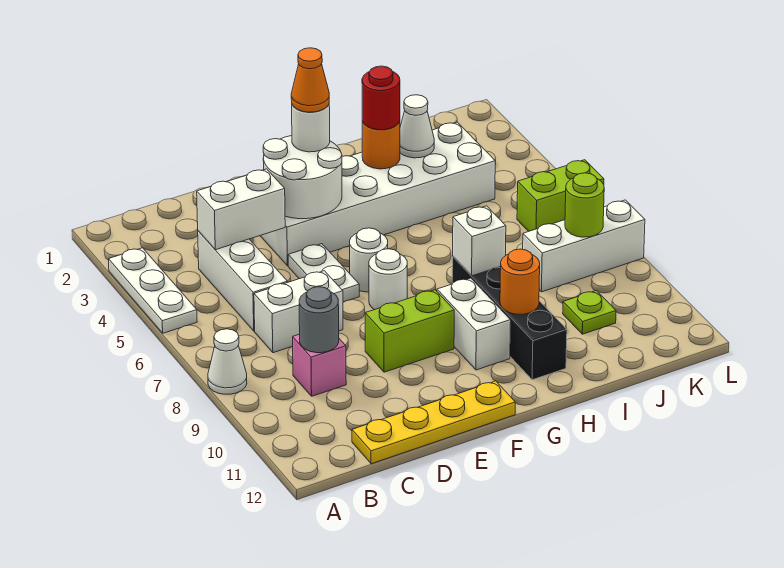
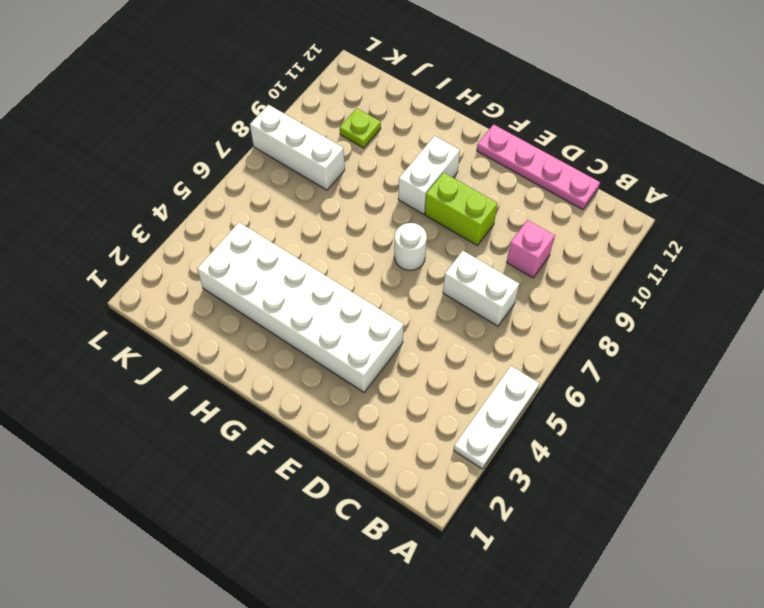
pink plate C12:F12 level 1 -> yellow plate C12:F12 level 1
none -> white cone A8 level 1
none -> white brick C4:C6 level 1
none -> white plate E5:E6 level 1

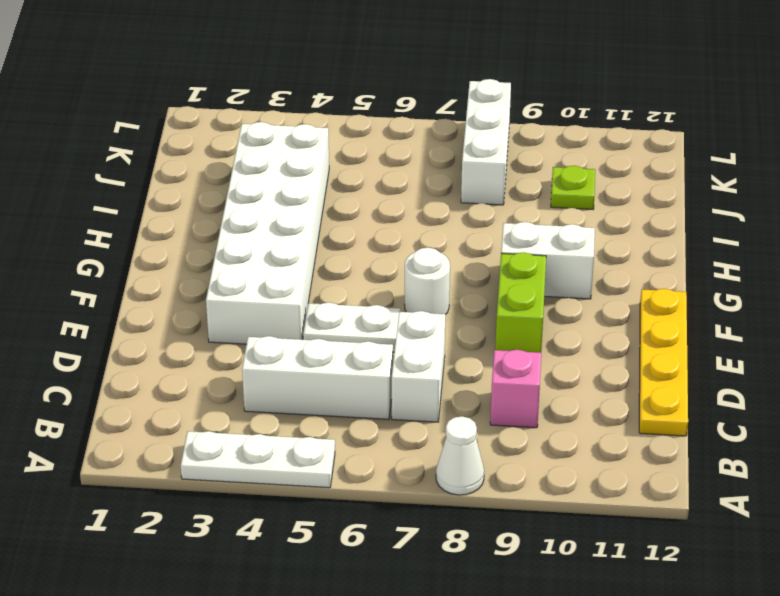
none -> white round brick F6 level 1
none -> black brick H8:H11 level 1
none -> lime brick K6:L6 level 1

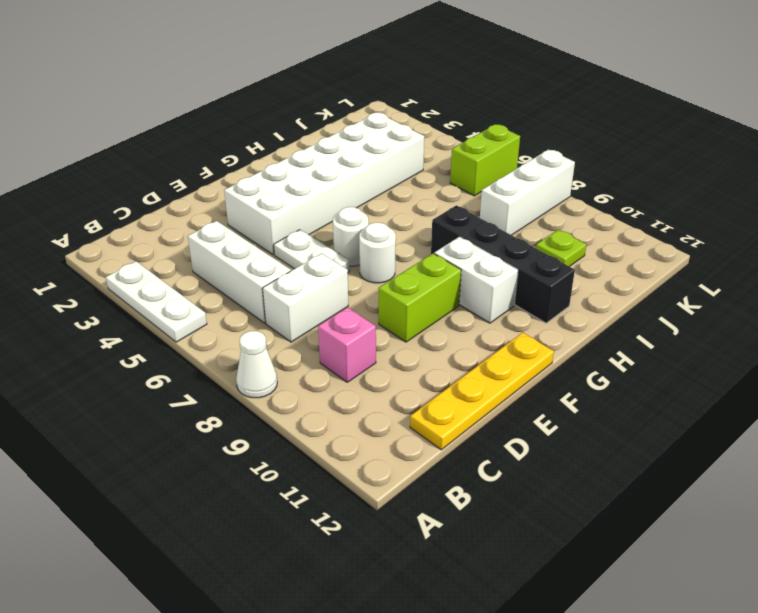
none -> white brick C4:D4 level 2
none -> grey round brick C9 level 2
none -> white round brick E3:F4 level 2

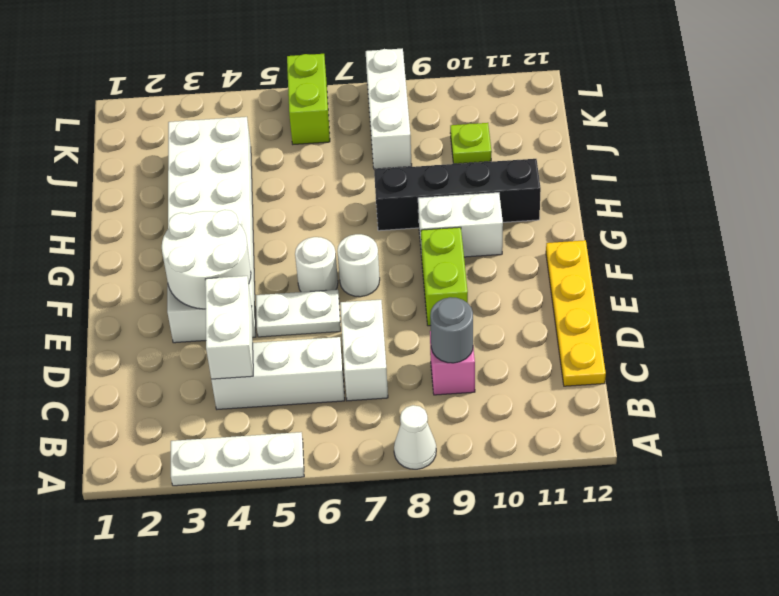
none -> orange round brick H3 level 2
none -> white brick H8 level 2
none -> orange round brick H10 level 2

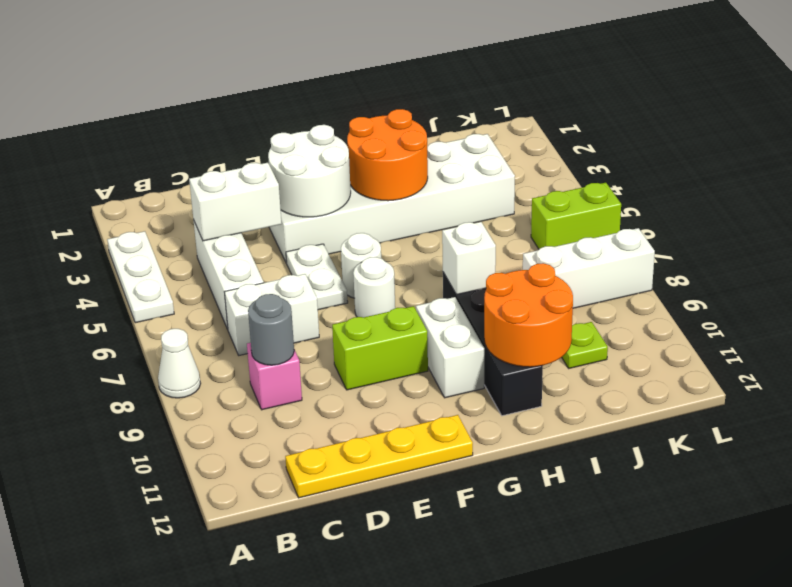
orange round brick G3:H4 level 2 -> orange round brick H3 level 2
orange round brick H10:I11 level 2 -> orange round brick H10 level 2
none -> white cone I3 level 2
none -> lime round brick K8 level 2
none -> white round brick F3 level 3

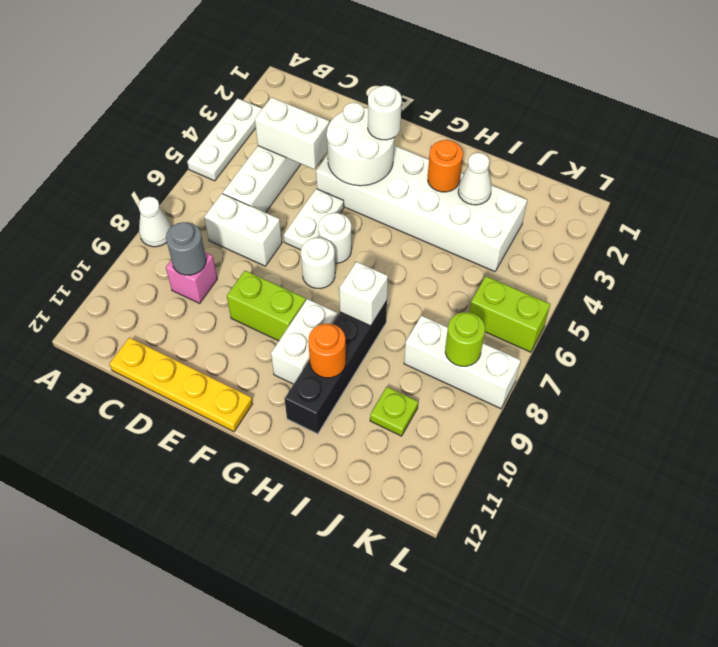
none -> red round brick H3 level 3
none -> orange cone F3 level 4

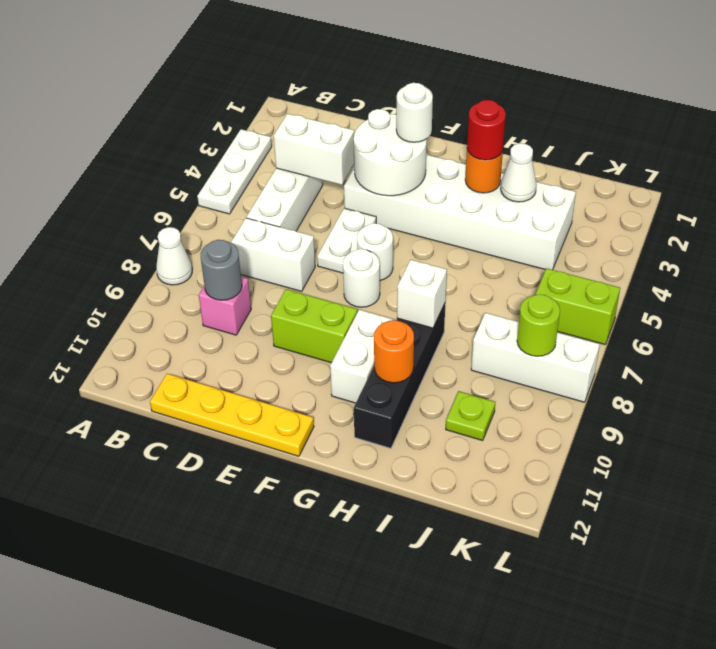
none -> orange cone F3 level 4

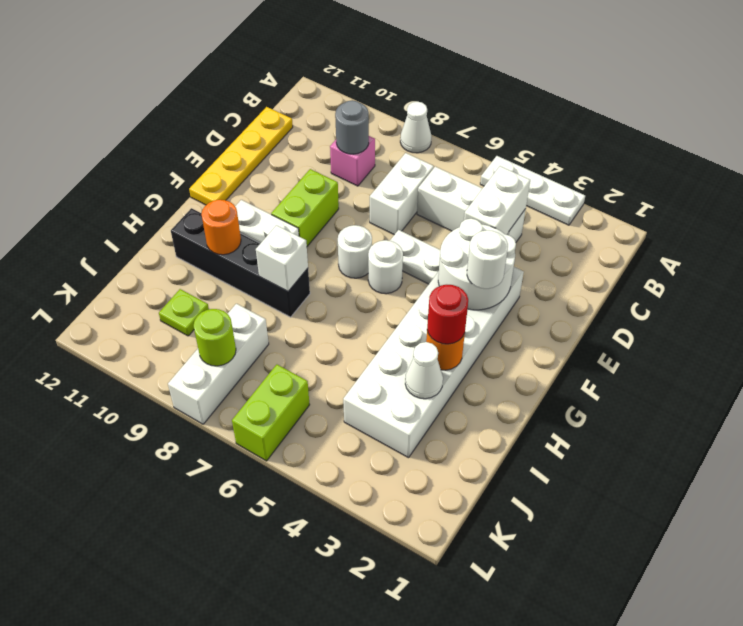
none -> orange cone F3 level 4

